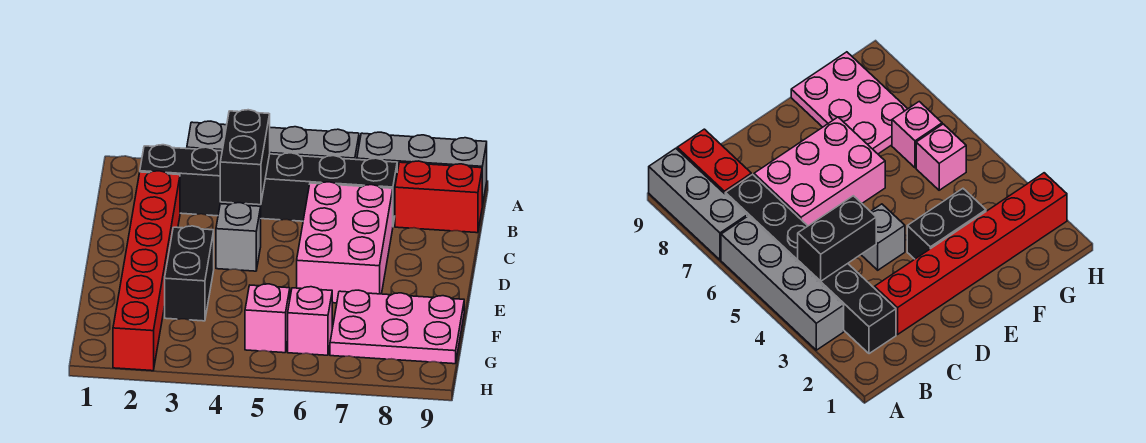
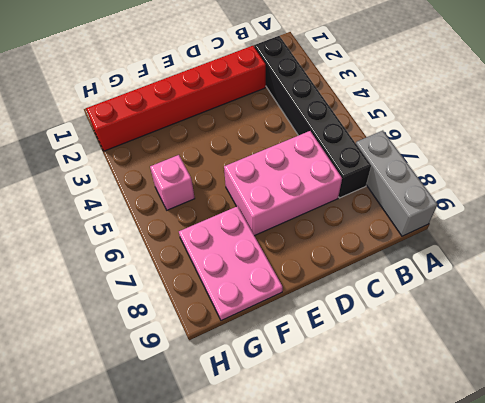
none -> grey brick A3:A6 level 1
none -> red brick B8:B9 level 1
none -> grey brick D4 level 1

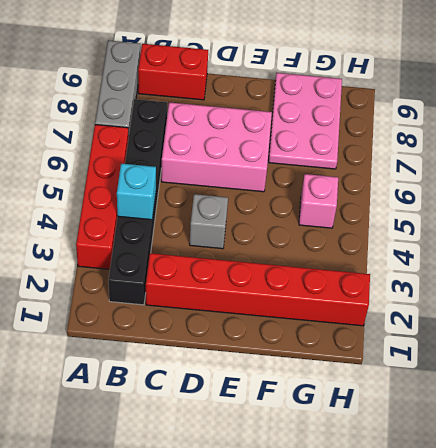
red brick A3:A6 level 1 -> grey brick A3:A6 level 1
cyan brick B4 level 2 -> black brick B4:C4 level 2
red brick B9:C9 level 1 -> red brick B8:B9 level 1
none -> black brick E3:F3 level 1
none -> pink brick G6 level 1

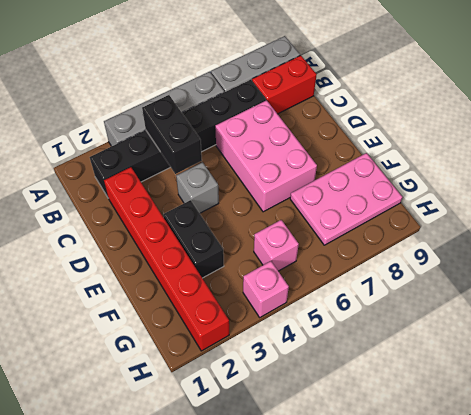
pink brick H4 level 1 -> pink brick G6 level 1

